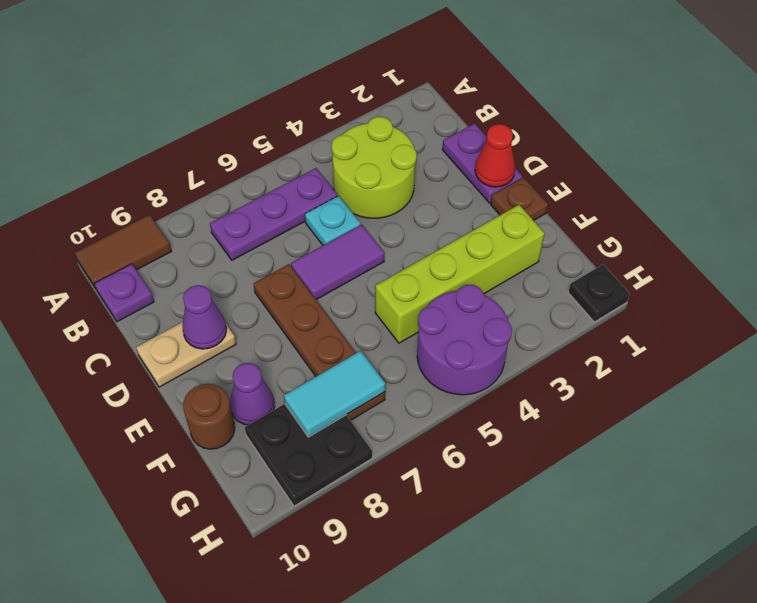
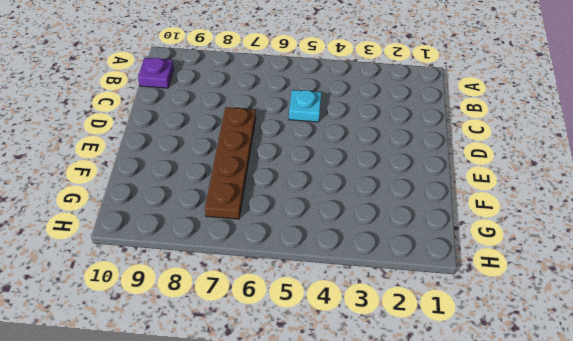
none -> brown tile A9:A10 level 1
none -> lime round brick B3:C4 level 1
none -> purple plate B5:B7 level 1

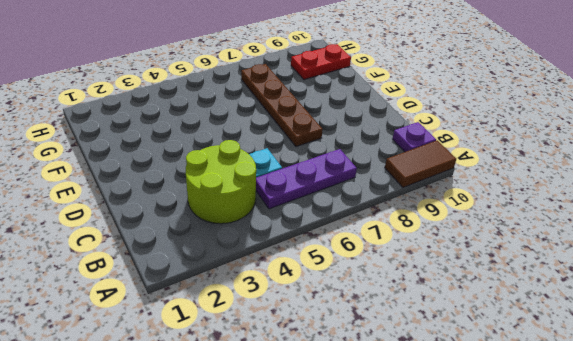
red plate G9:G10 level 1 -> black plate G8:H9 level 1
none -> purple plate C1:D1 level 1
none -> purple tile D5:D6 level 1
none -> tan plate D9:D10 level 1

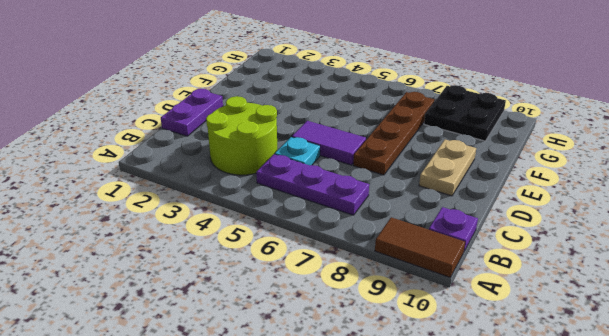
tan plate D9:E9 level 1 -> tan plate D9:D10 level 1
none -> brown plate E1 level 1
none -> lime brick F2:F5 level 1
none -> purple cone F9 level 1

